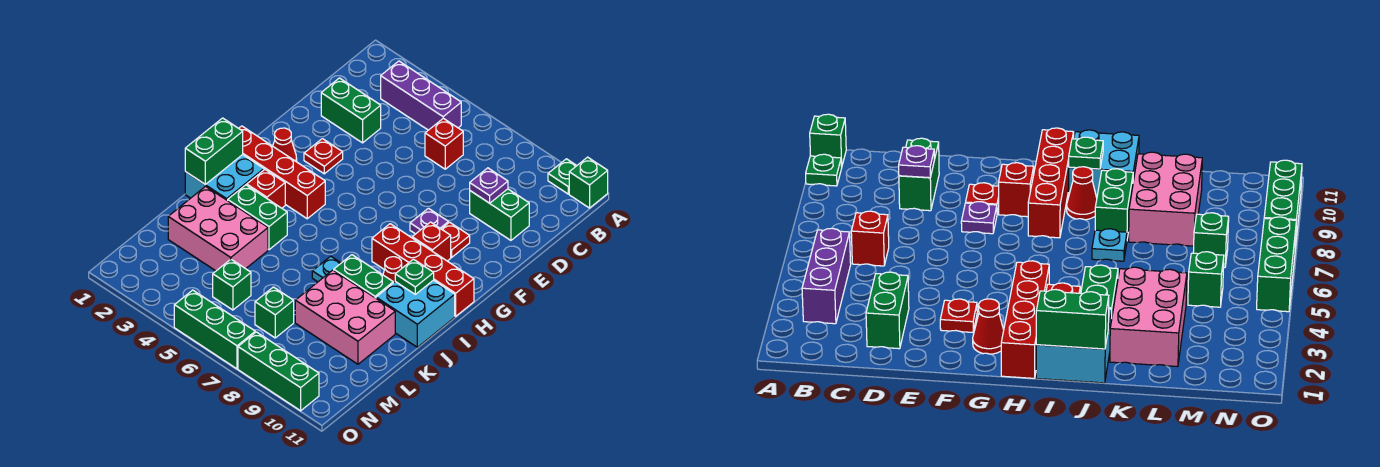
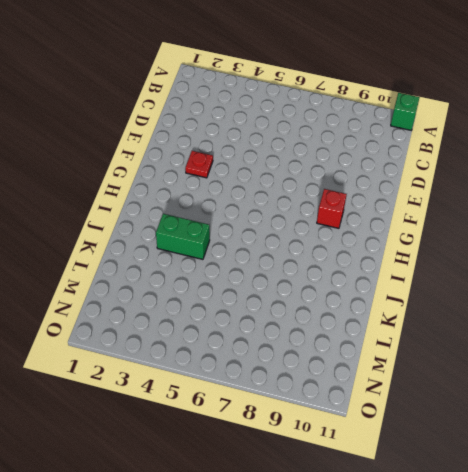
none -> green plate A10 level 1
none -> purple brick B3:B5 level 1
none -> red brick C6 level 1

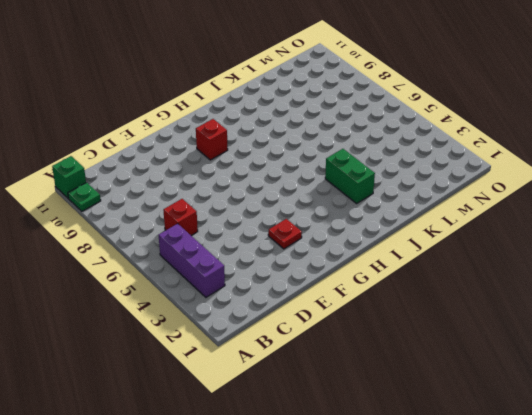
none -> green brick D2:D3 level 1
none -> green brick D9:D10 level 1
none -> purple plate F8 level 1

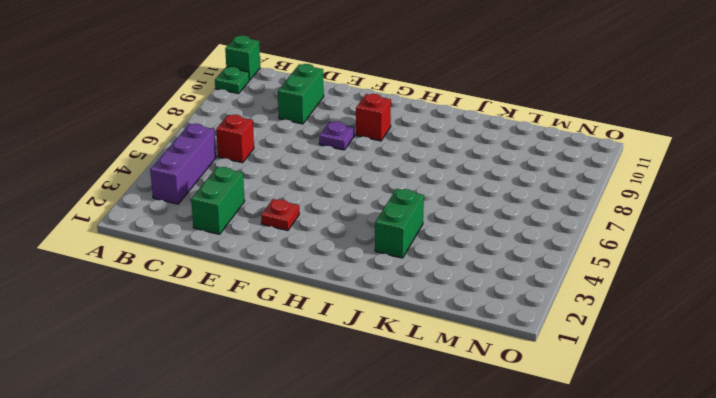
none -> red plate F9 level 1
none -> red cone G2 level 1
none -> red brick H1:H4 level 1

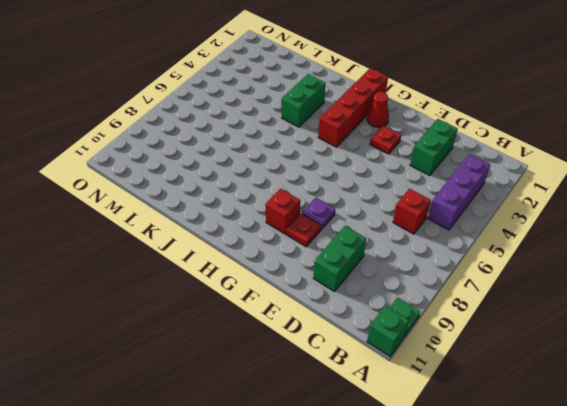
none -> red brick H8:H11 level 1
none -> cyan brick I1:J2 level 1
none -> red brick I3 level 1

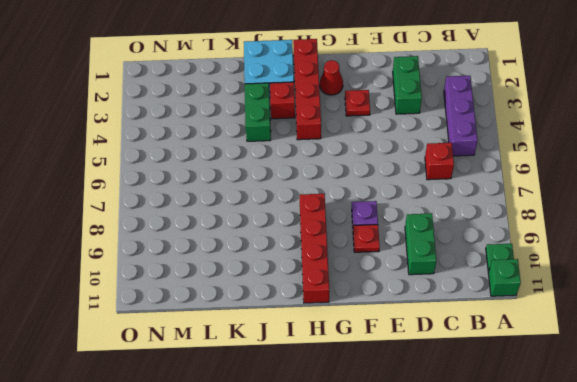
none -> red brick G9 level 1
none -> red cone I9 level 1
none -> cyan brick I10:J11 level 1

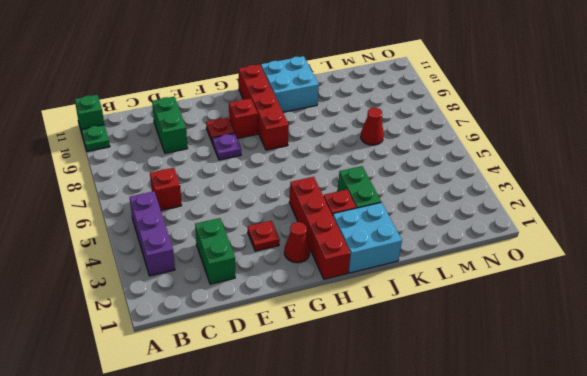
red cone L7 level 1 -> red cone I9 level 1
none -> cyan plate J7 level 1
none -> green brick J8:J9 level 1
none -> pink brick K2:L4 level 1

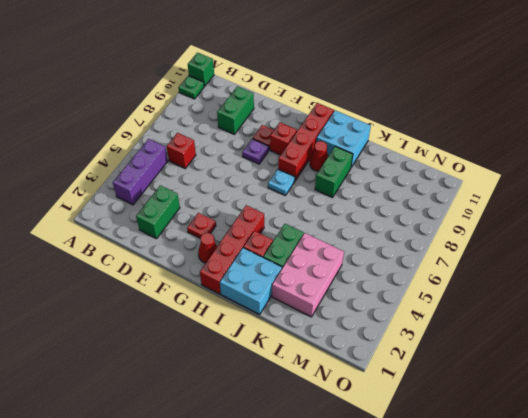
cyan plate H7 level 1 -> cyan plate J7 level 1
none -> pink brick K8:L10 level 1
none -> green brick M5 level 1
none -> green brick M7 level 1

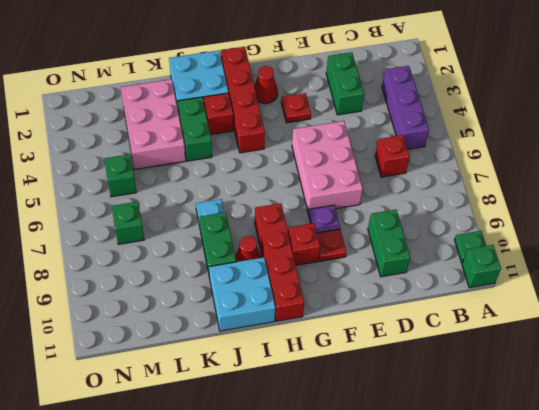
pink brick E5:F7 level 1 -> pink brick K8:L10 level 1
none -> green brick O5:O7 level 1
none -> green brick O8:O10 level 1
none -> purple plate D9 level 2

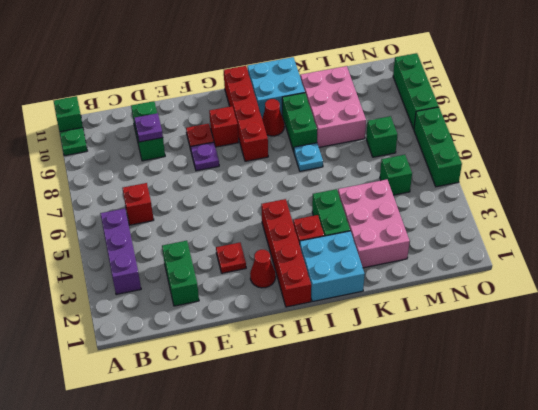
none -> green brick I1:J1 level 2
none -> green plate I10 level 2

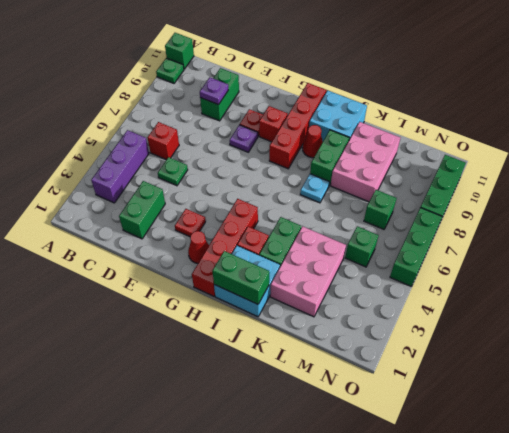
green plate D5 level 1 -> green plate I10 level 2

